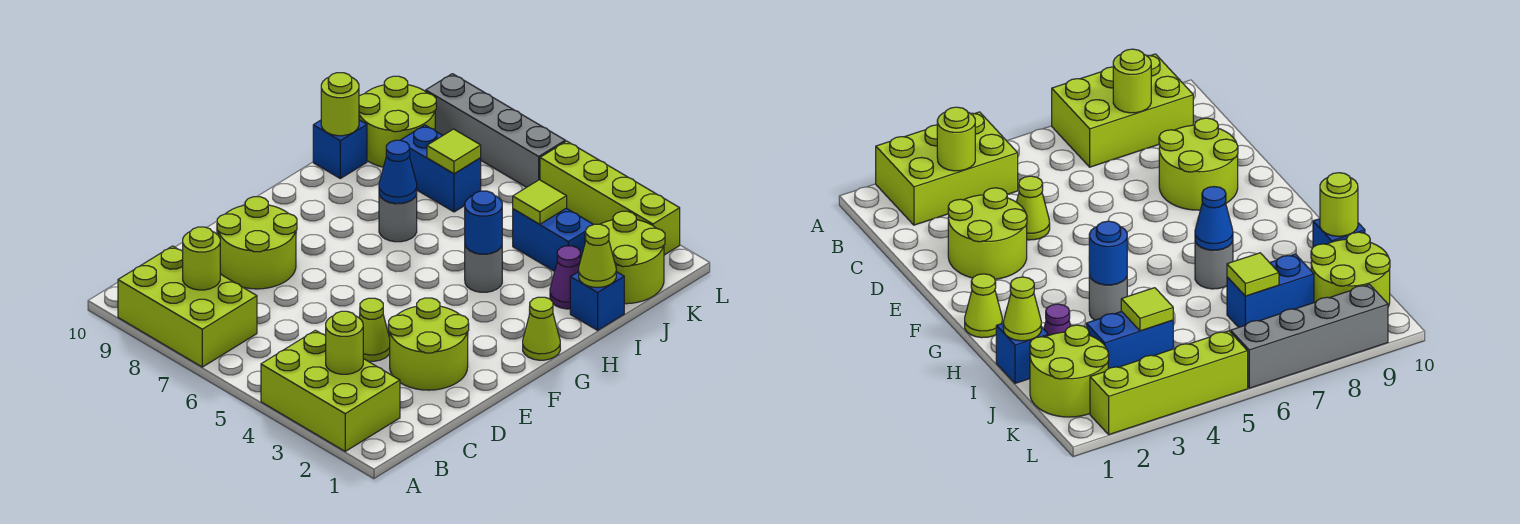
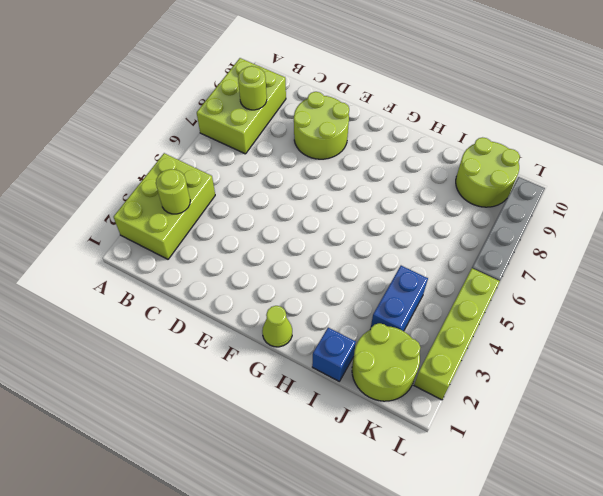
none -> lime round brick D2:E3 level 1
none -> lime cone D4 level 1
none -> grey round brick H4 level 1

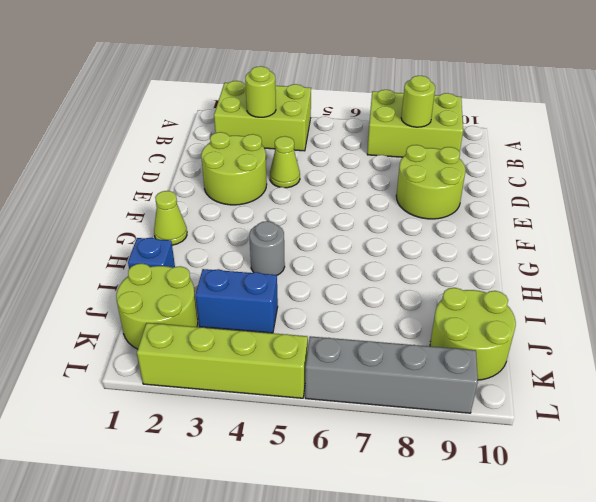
none -> grey round brick H7 level 1
none -> purple cone I2 level 1
none -> blue brick I10 level 1

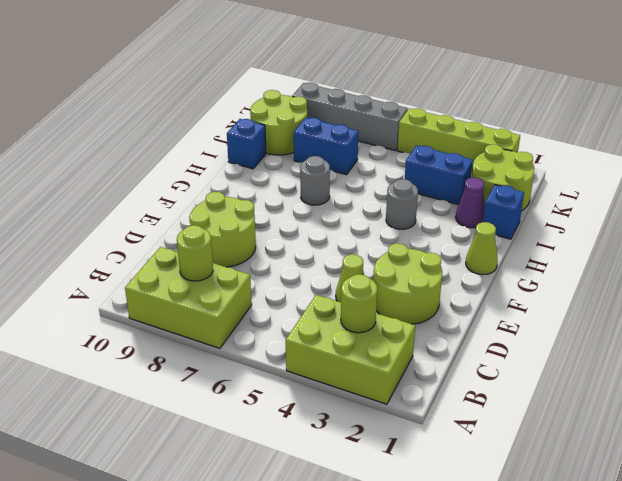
none -> blue round brick H4 level 2
none -> blue cone H7 level 2
none -> lime cone I1 level 2

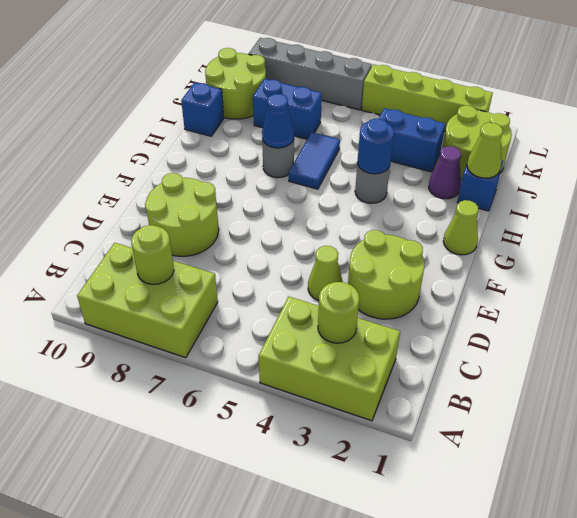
blue tile H6:I6 level 1 -> none
none -> lime round brick I10 level 2
none -> lime tile J4 level 2
none -> lime tile J7 level 2

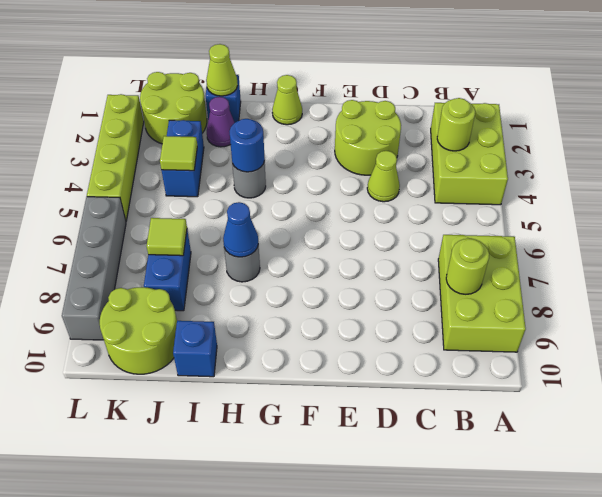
none -> lime round brick D8:E9 level 1
none -> lime round brick I10 level 2

